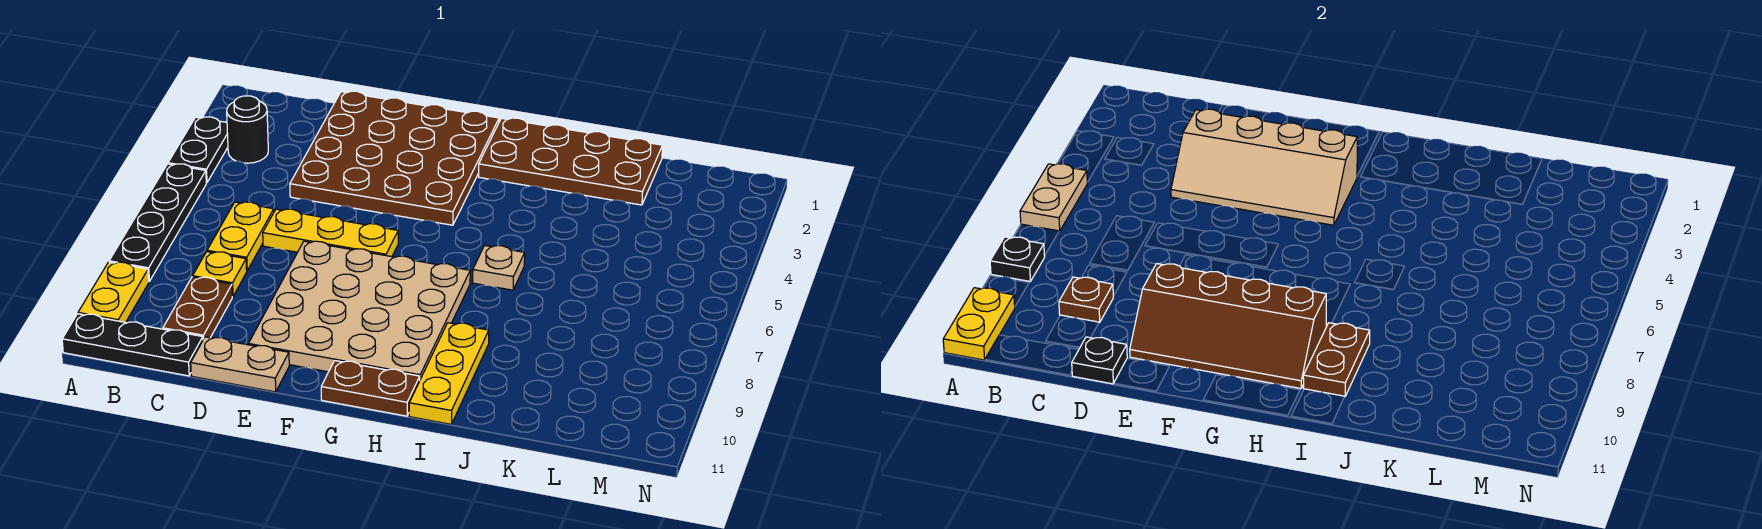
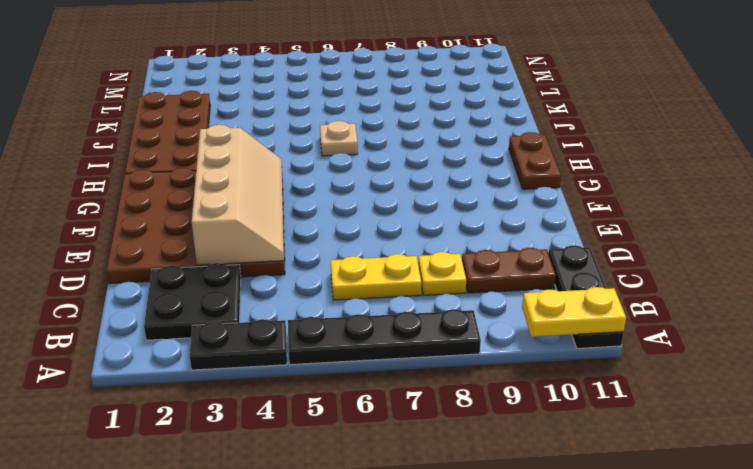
black plate B2:C3 level 1 -> black round brick B3 level 1
none -> yellow plate A9:A10 level 1
none -> yellow plate D6:F6 level 1
none -> tan plate D11:E11 level 1

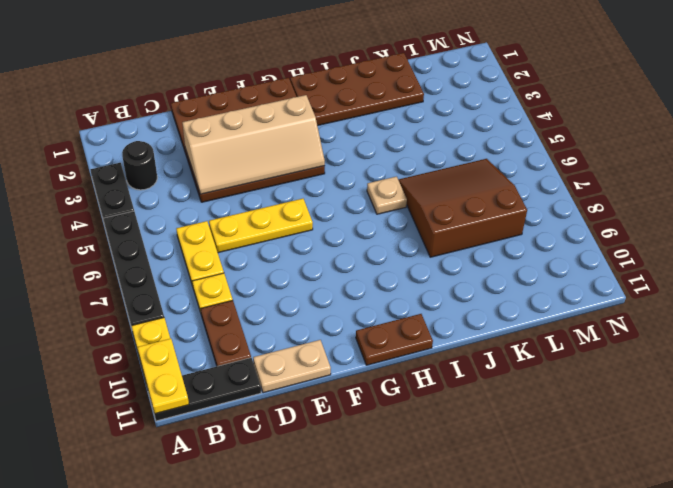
brown slope J6:L8 level 1 top 8 -> none
none -> tan plate E7:H10 level 1
none -> yellow plate I9:I11 level 1
none -> tan plate A5:A6 level 2

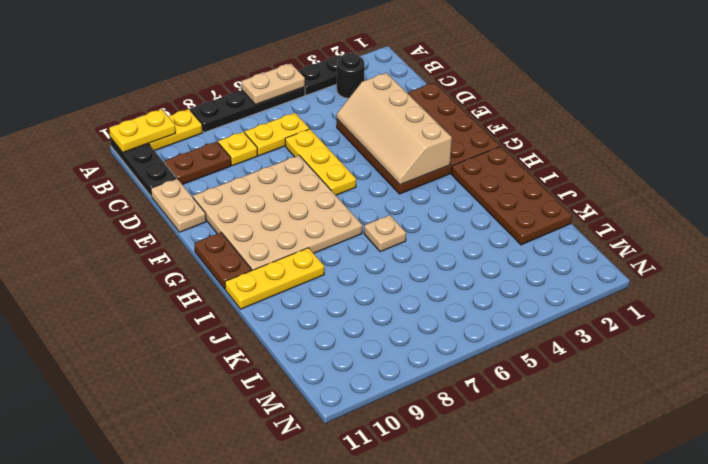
none -> black plate A8 level 2
none -> brown plate C9 level 2
none -> black plate D11 level 2

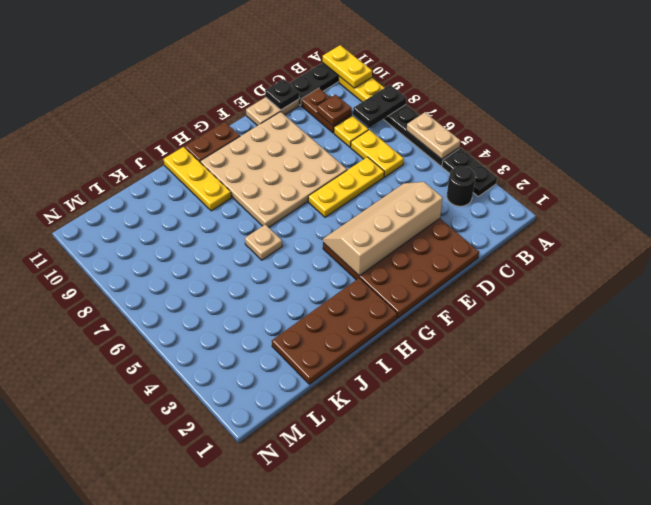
black plate A8:B8 level 2 -> black plate A8 level 2
none -> brown slope E9:H10 level 2 top 9
none -> brown plate I9:I10 level 2

